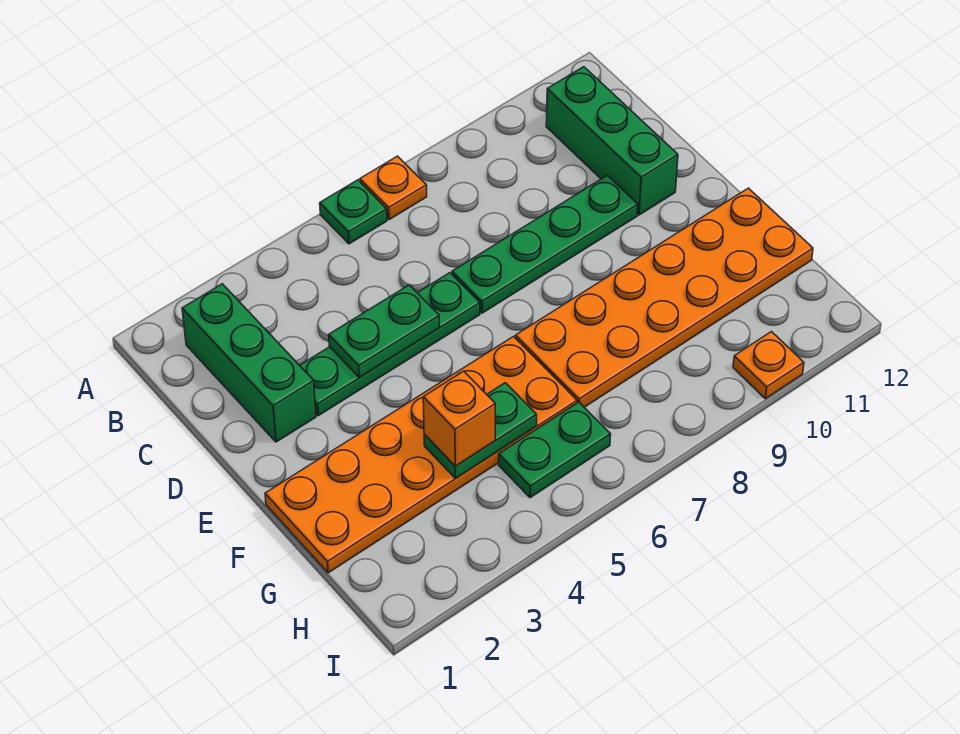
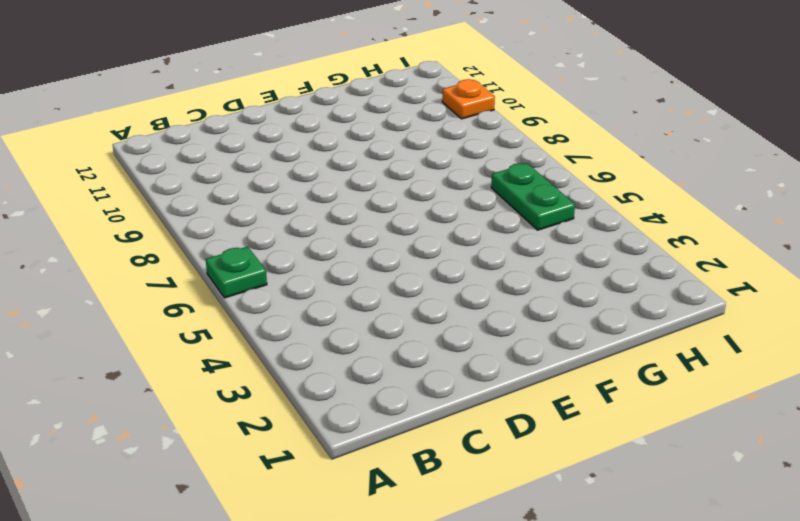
none -> orange plate A7 level 1
none -> green brick B2:D2 level 1
none -> green brick B11:D11 level 1

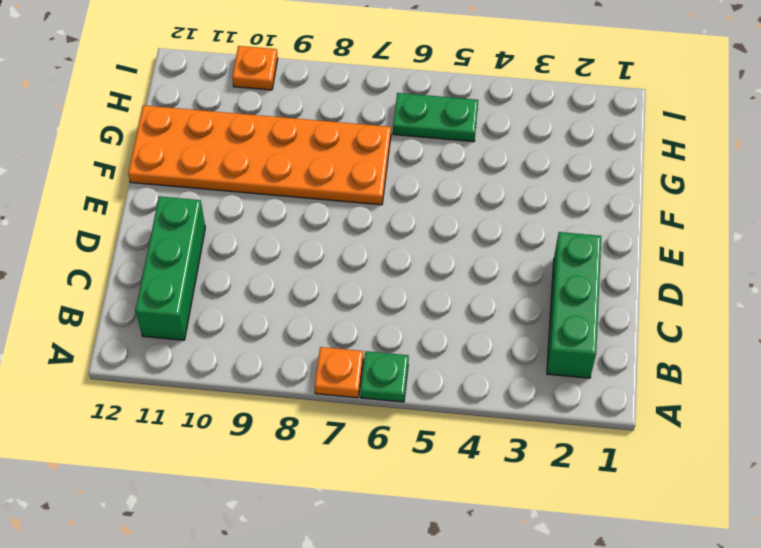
none -> green plate D3:D6 level 1
none -> green plate D7:D10 level 1
none -> orange plate F1:G6 level 1

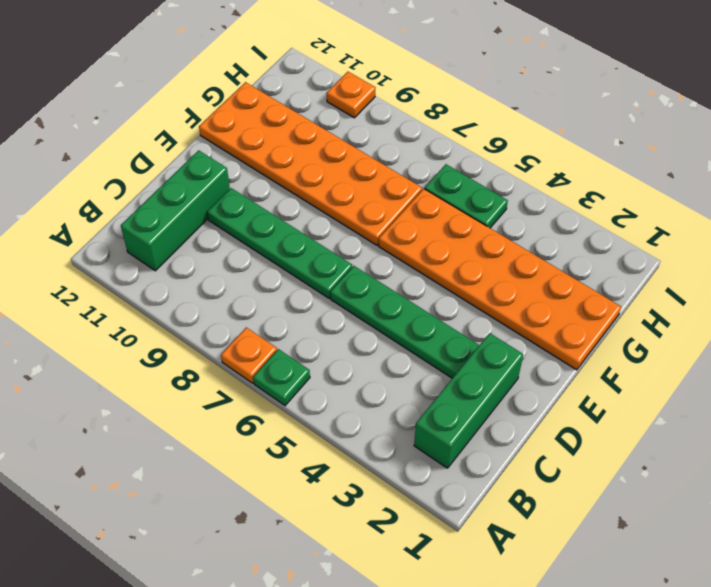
none -> green plate D4:D5 level 2
none -> green plate G4:G5 level 2
none -> orange brick G4 level 3

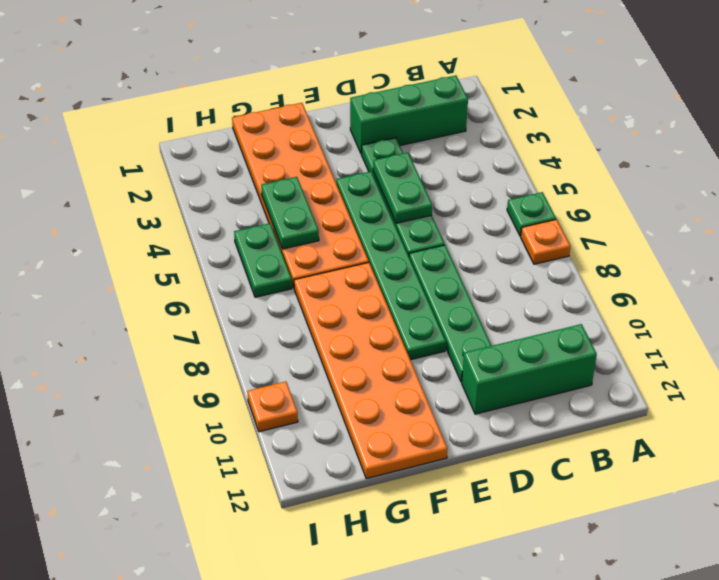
green plate E4:E9 level 1 -> none
none -> orange brick G4 level 3

